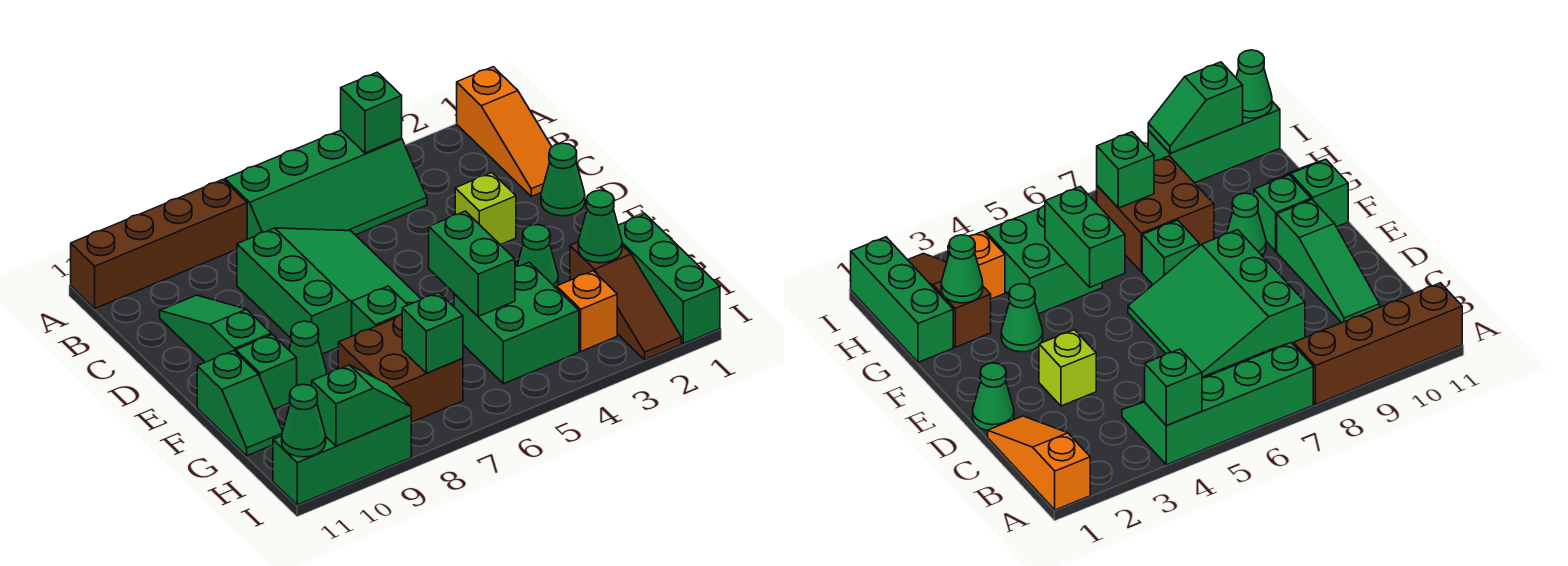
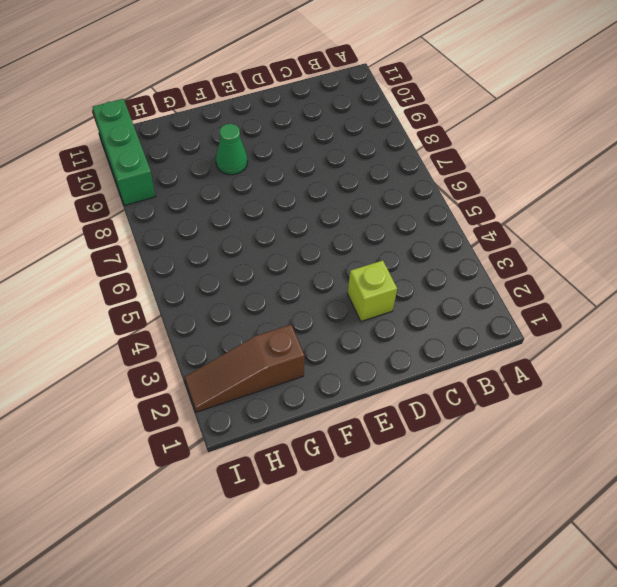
none -> orange slope A1:C1 level 1 top A
none -> green slope A4:B7 level 1 top A
none -> brown brick A8:A11 level 1

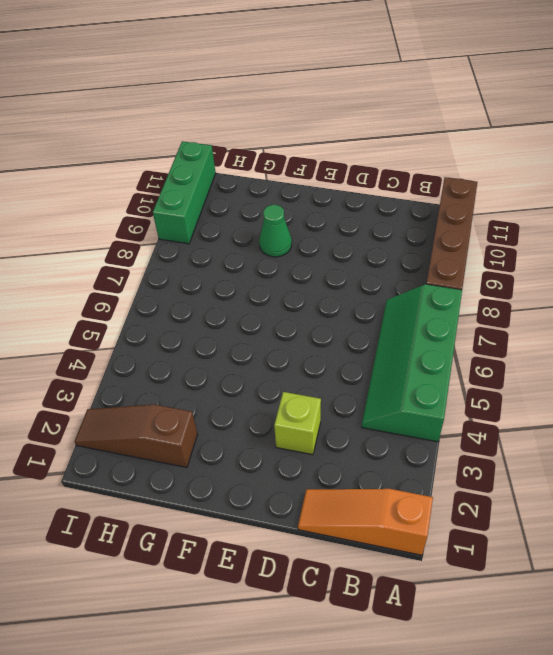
none -> green slope C6:E8 level 1 top 8
none -> green slope C10:E10 level 1 top E
none -> green cone D1 level 1

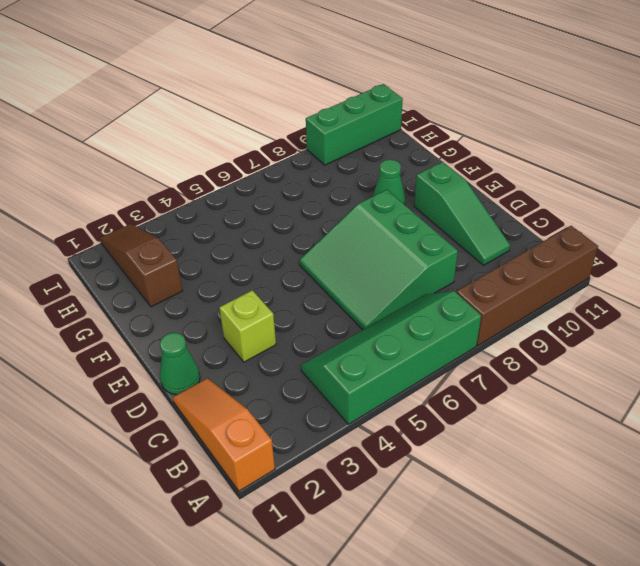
none -> green cone F3 level 1
none -> green brick F7 level 1
none -> green brick F10 level 1

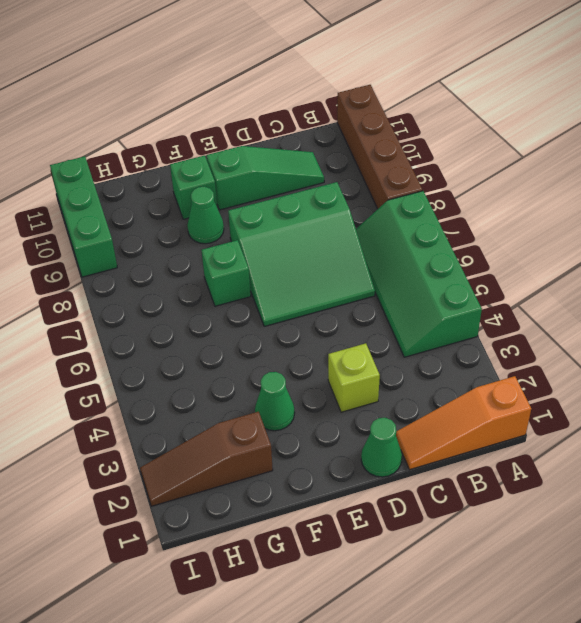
none -> green slope F11:G11 level 1 top F
none -> green brick G1:I1 level 1
none -> green brick G4:H5 level 1

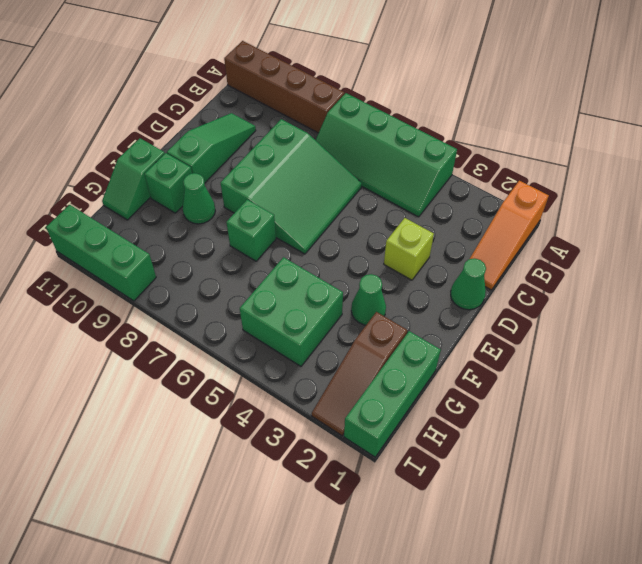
none -> brown brick G7:H8 level 1
none -> orange brick H3 level 1
none -> green brick A4 level 2

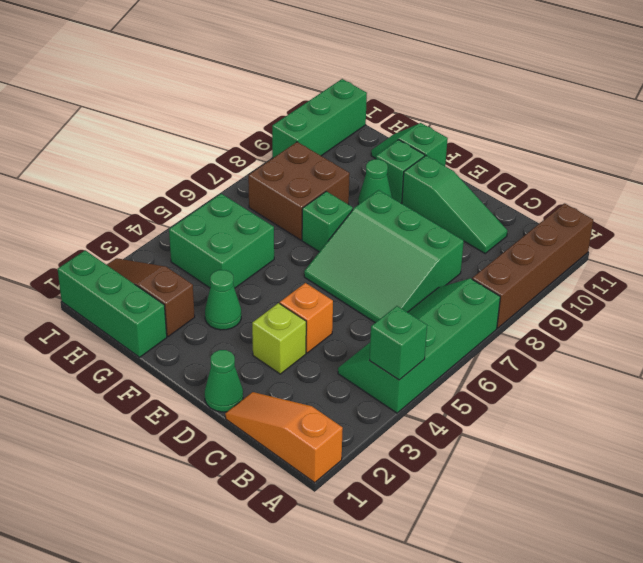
orange brick D4 level 1 -> orange brick H3 level 1
none -> green brick F5:G5 level 2
none -> green cone G2 level 2
none -> green brick H7 level 2

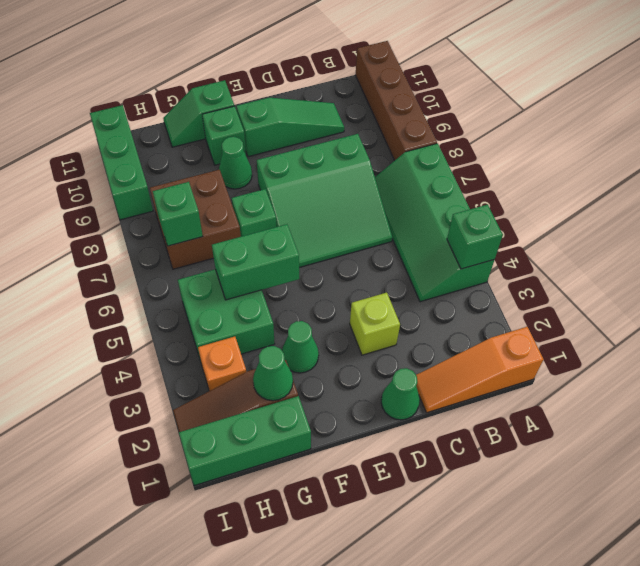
none -> green slope I9:I10 level 2 top 10
none -> green cone I11 level 2

